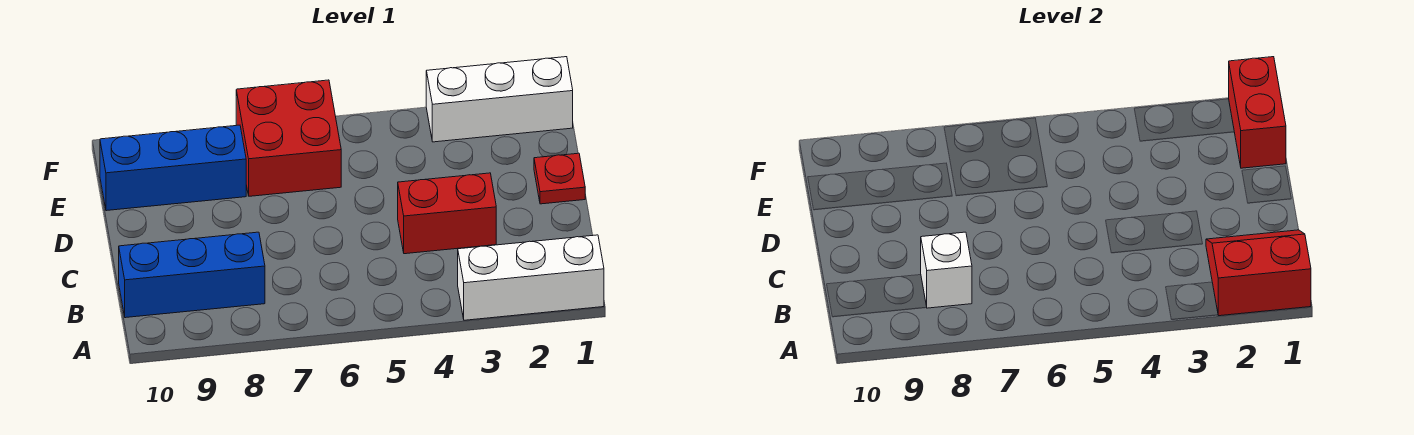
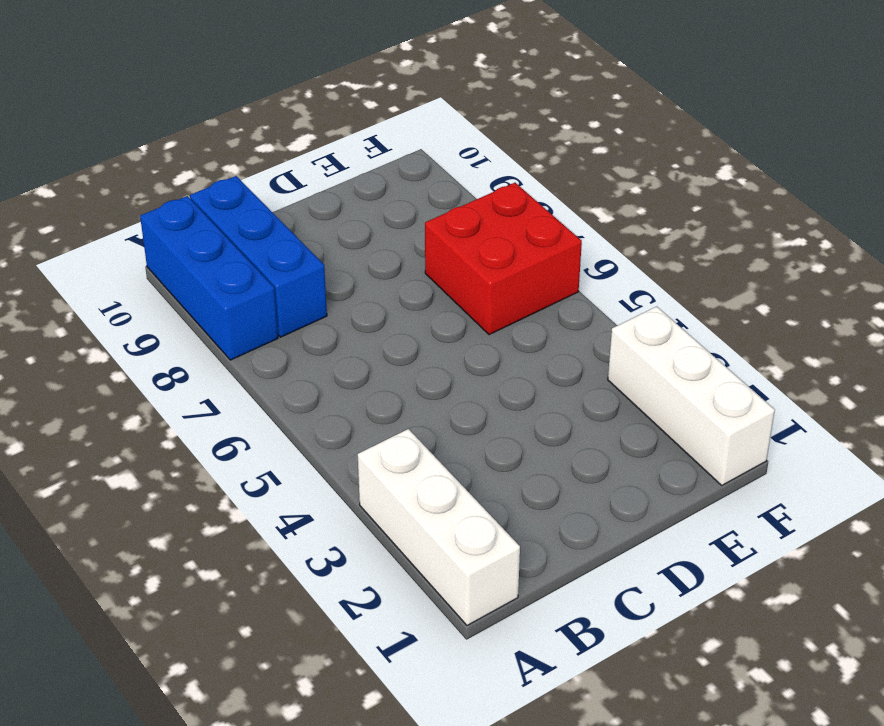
blue brick A8:A10 level 1 -> blue brick E8:E10 level 1
none -> red brick C3:C4 level 1
none -> red plate D1 level 1

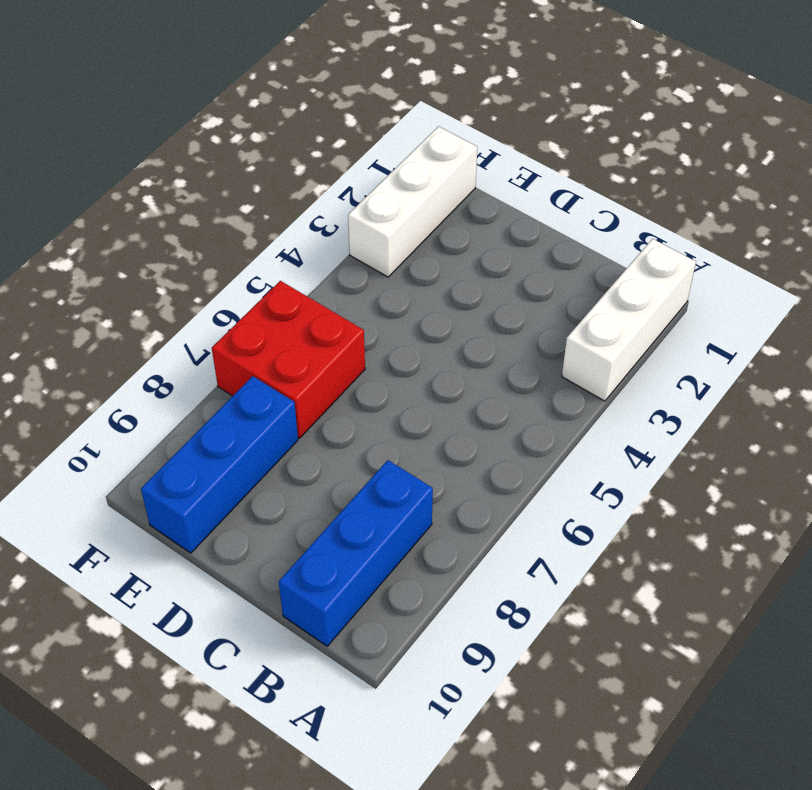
none -> red brick C3:C4 level 1
none -> red plate D1 level 1

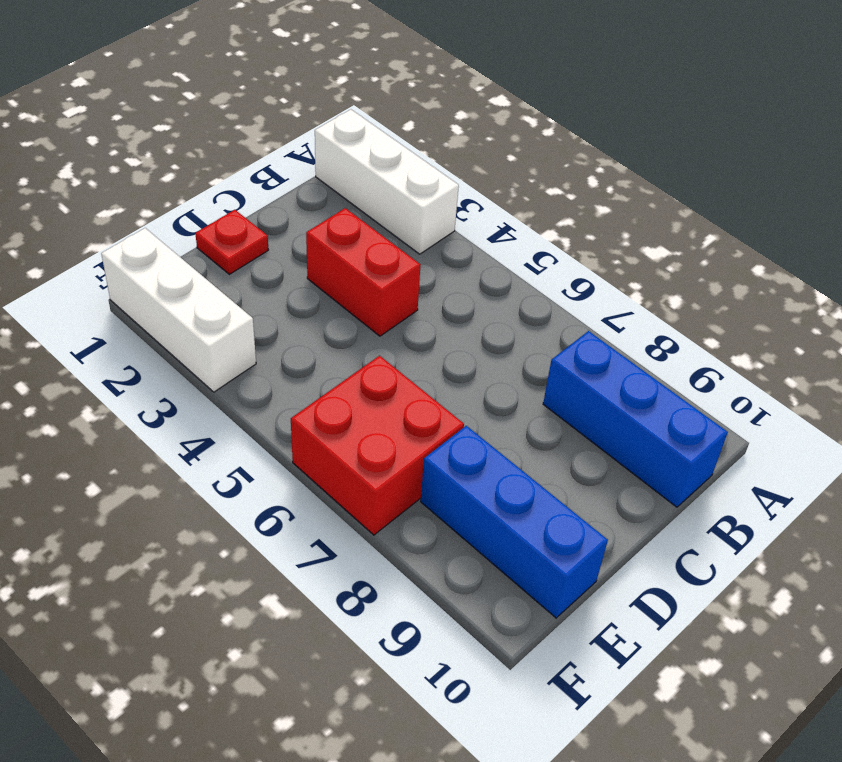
none -> red slope A1:B2 level 2 top A
none -> white brick B8 level 2

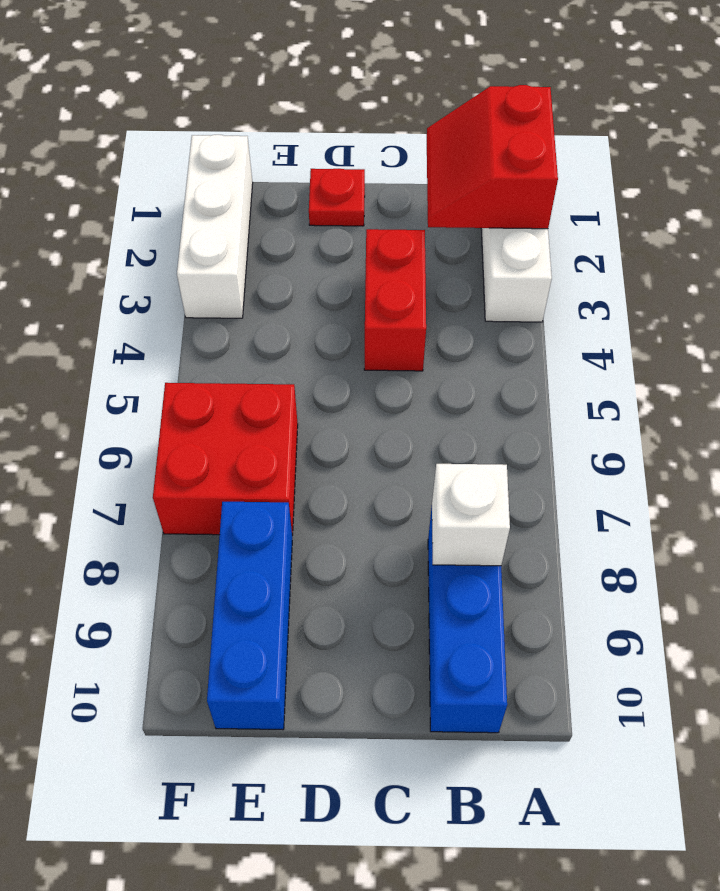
none -> red brick E1:F1 level 2

